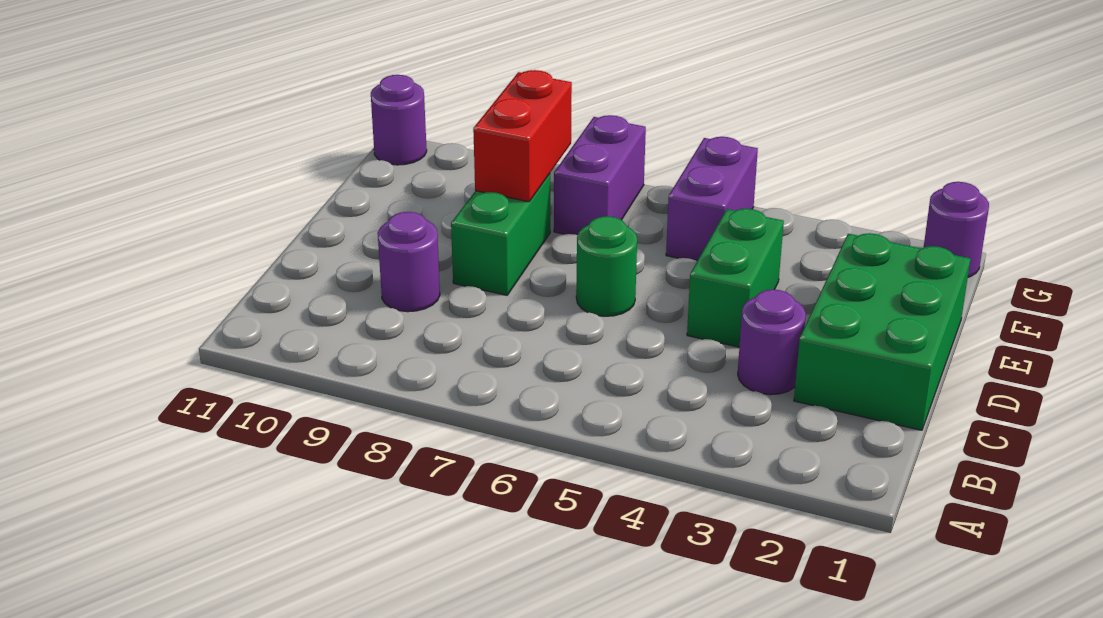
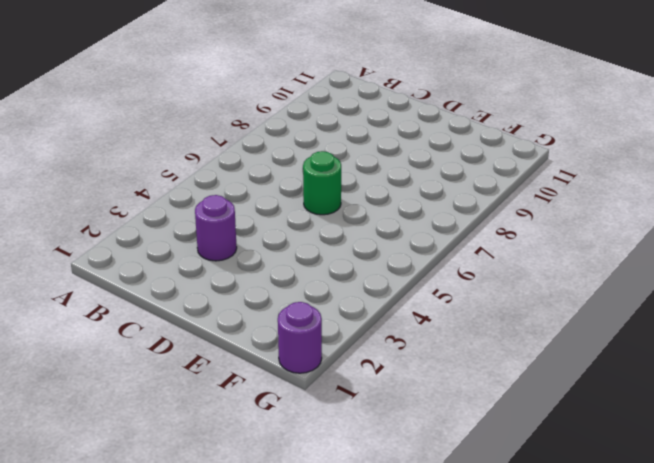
none -> green brick C1:E2 level 1
none -> purple round brick C9 level 1

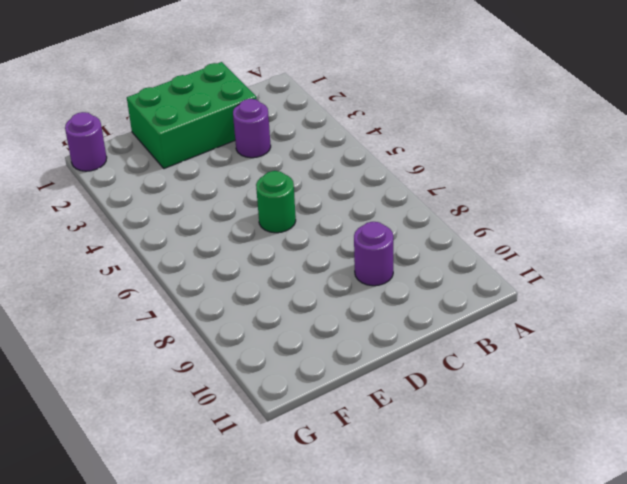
none -> green brick D4:E4 level 1
none -> green brick D8:E8 level 1

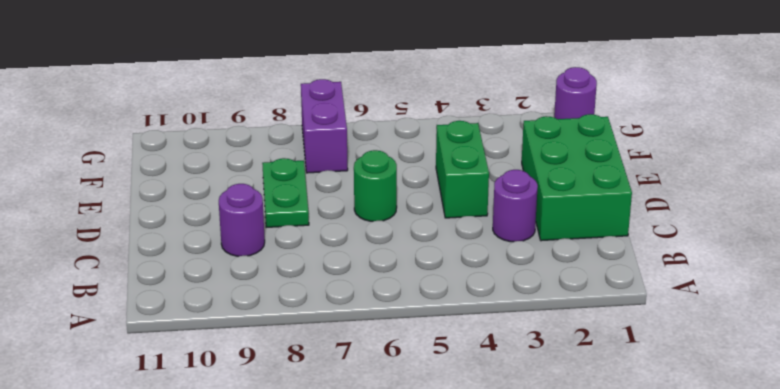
green plate D8:E8 level 1 -> green brick D8:E8 level 1
none -> purple brick F5:G5 level 1
none -> purple round brick G11 level 1

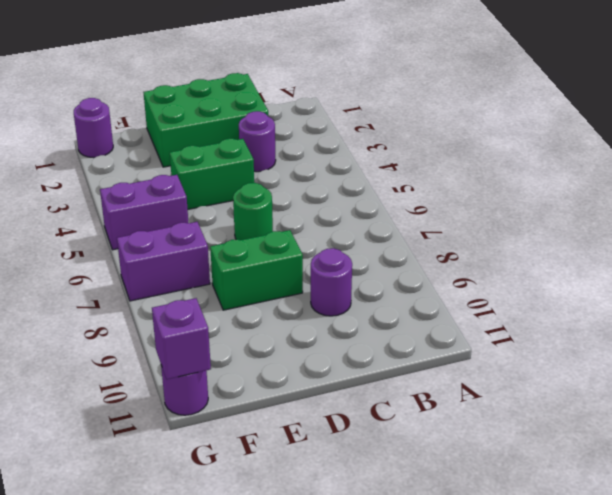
purple brick G11 level 2 -> none
none -> red brick E8:F8 level 2

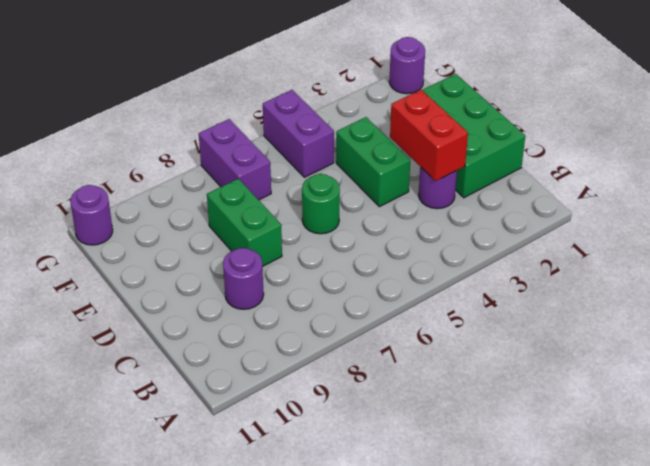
red brick C3:D3 level 2 -> red brick E8:F8 level 2

